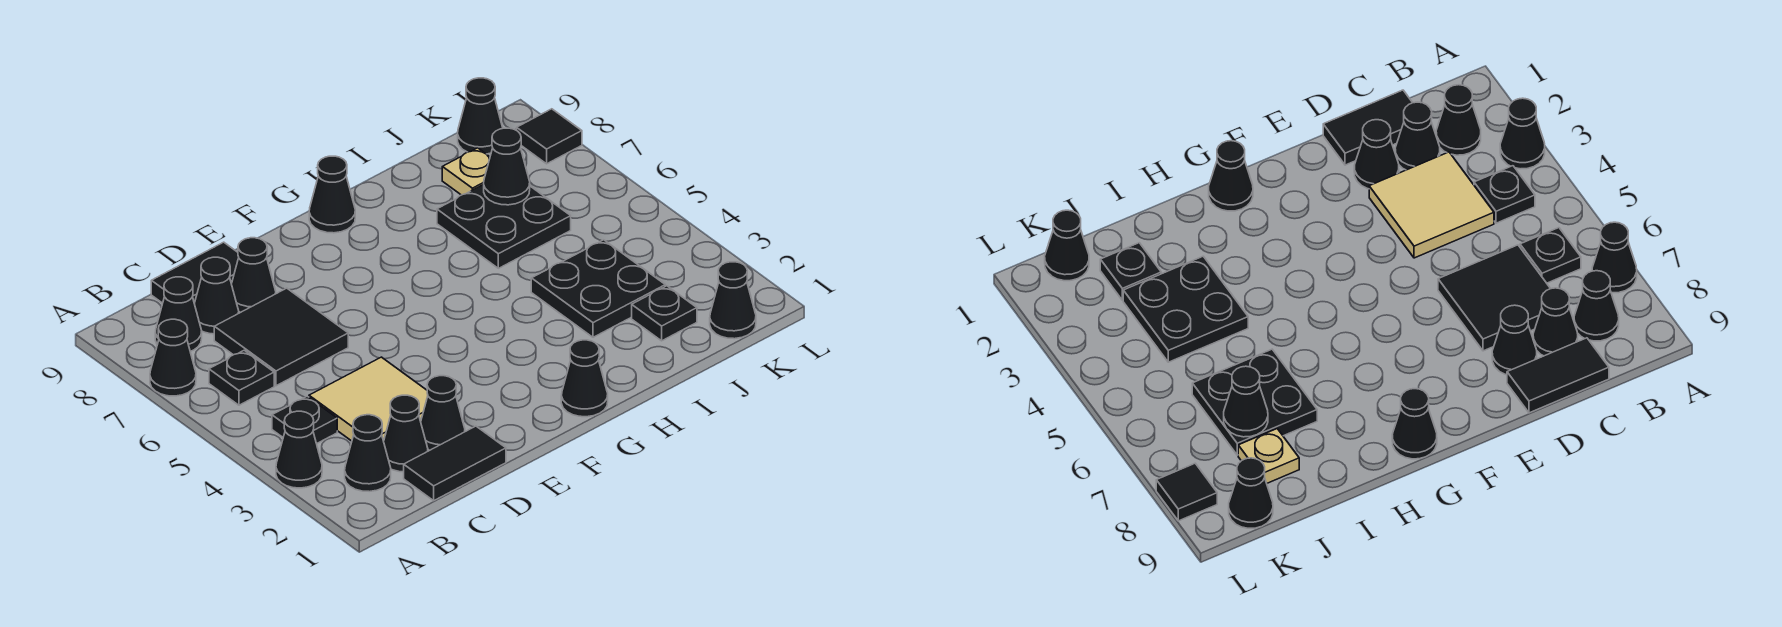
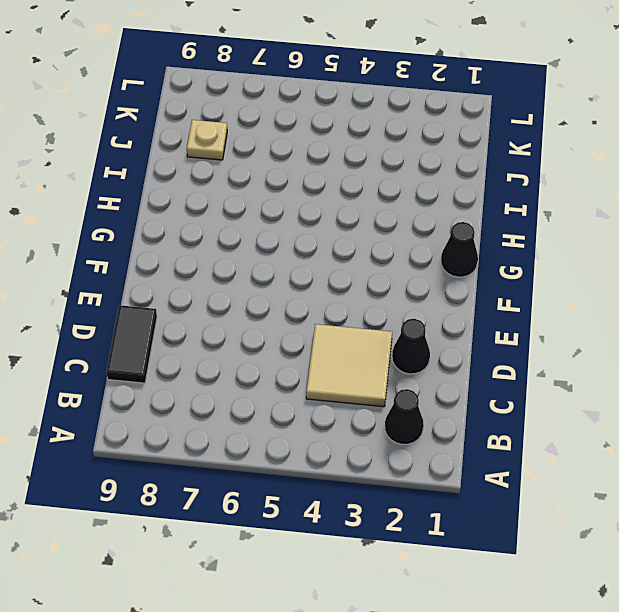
none -> black cone A3 level 1
none -> black cone A7 level 1
none -> black plate B4 level 1

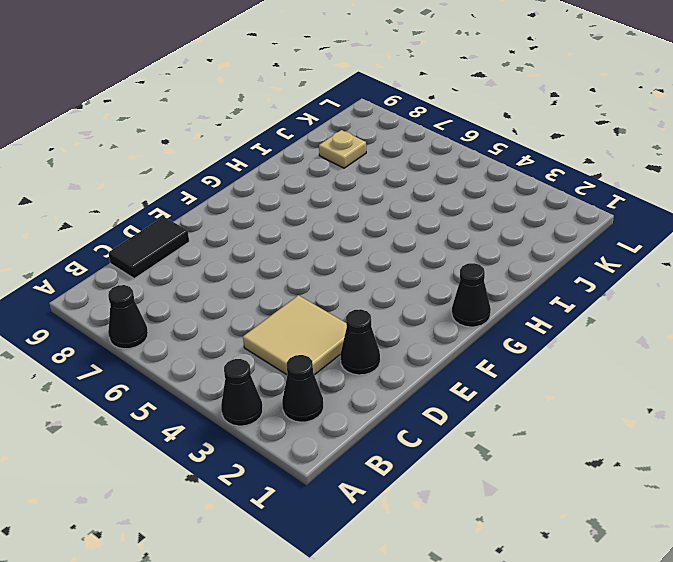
none -> black plate B4 level 1
none -> black plate B6 level 1
none -> black cone B8 level 1

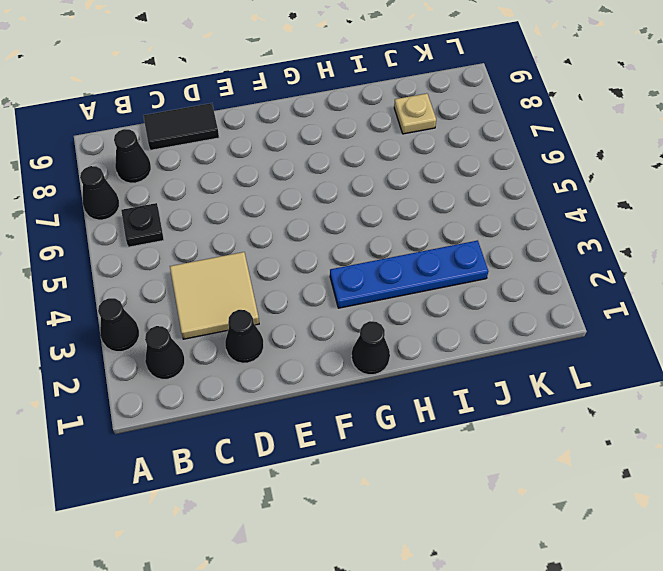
blue plate G3:J3 level 1 -> black plate I3:J4 level 1
none -> black plate B4 level 1
none -> black tile C1:D1 level 1
none -> black cone C2 level 1

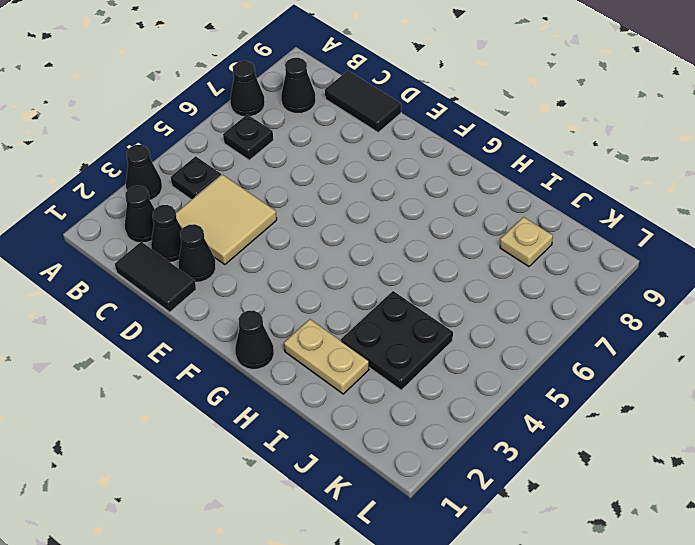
tan plate H2:I2 level 1 -> none
none -> black tile C6:D7 level 1
none -> black cone C8 level 1
none -> black cone D8 level 1

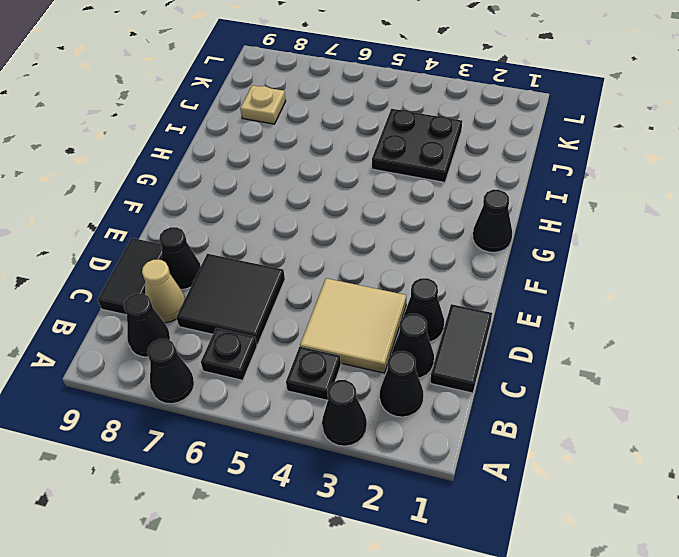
tan cone C8 level 1 -> black cone C8 level 1
none -> black cone G9 level 1
none -> black plate I6:J7 level 1
none -> black plate J2 level 1

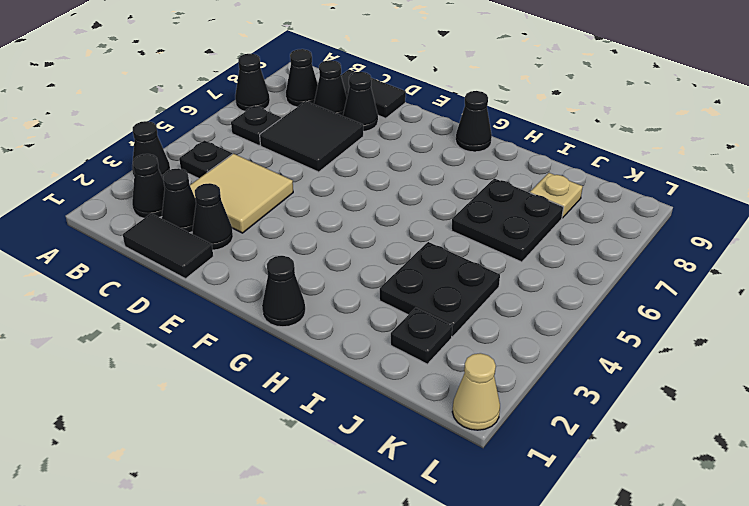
tan cone L1 level 1 -> none
none -> black cone K1 level 1
none -> black cone K9 level 1
none -> black tile L8 level 1

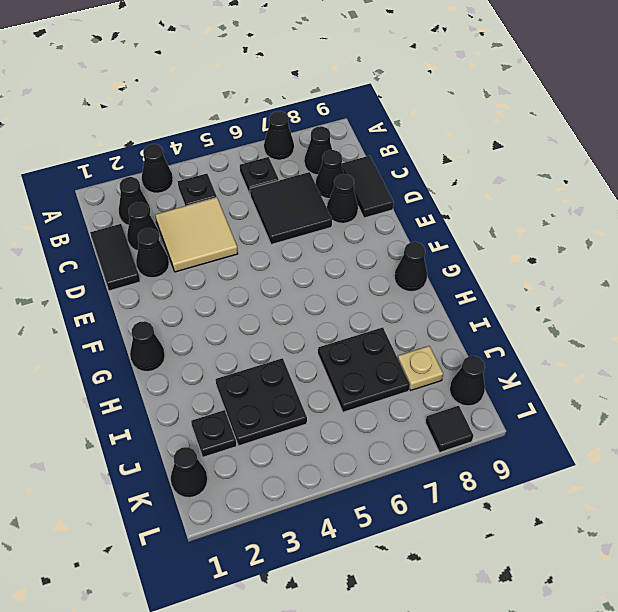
none -> black cone J7 level 2

